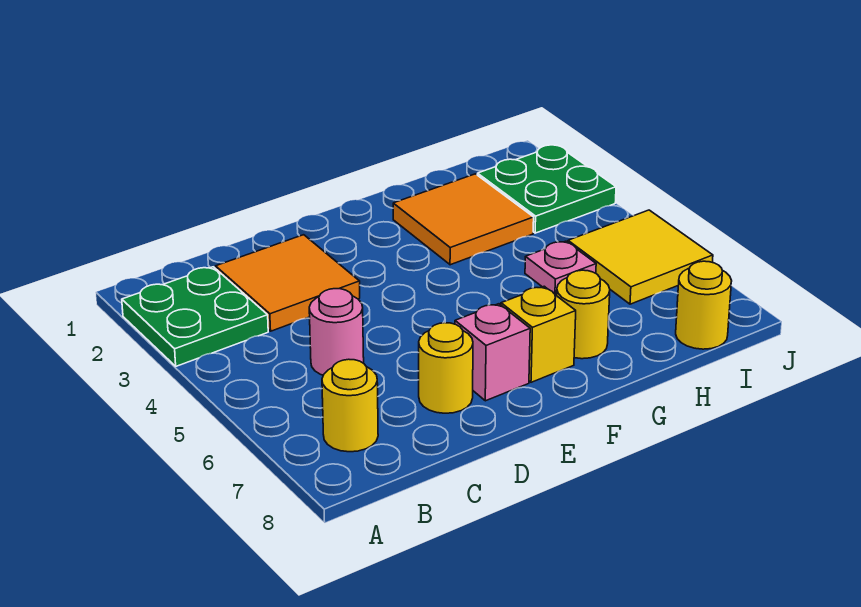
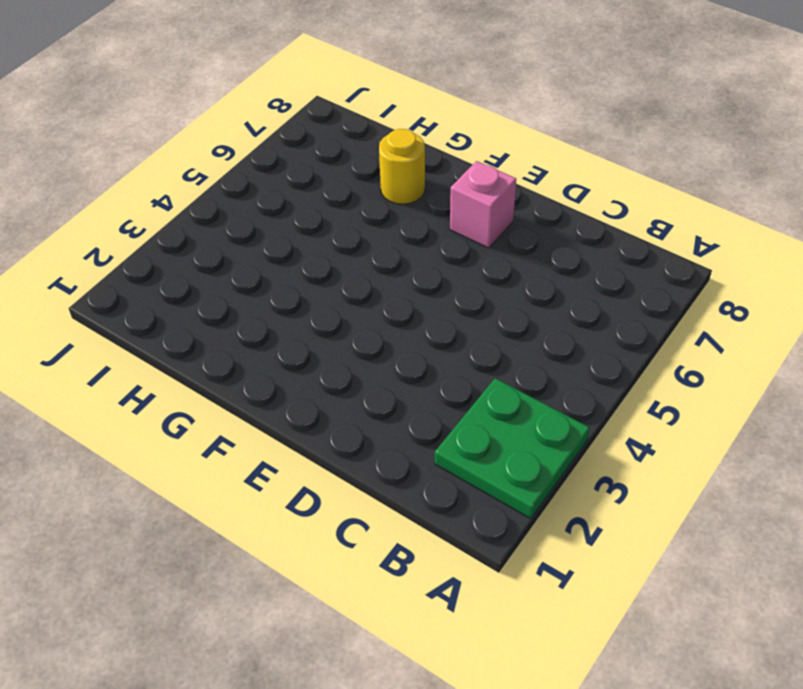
none -> yellow round brick B7 level 1
none -> orange tile C2:D3 level 1
none -> pink round brick C5 level 1

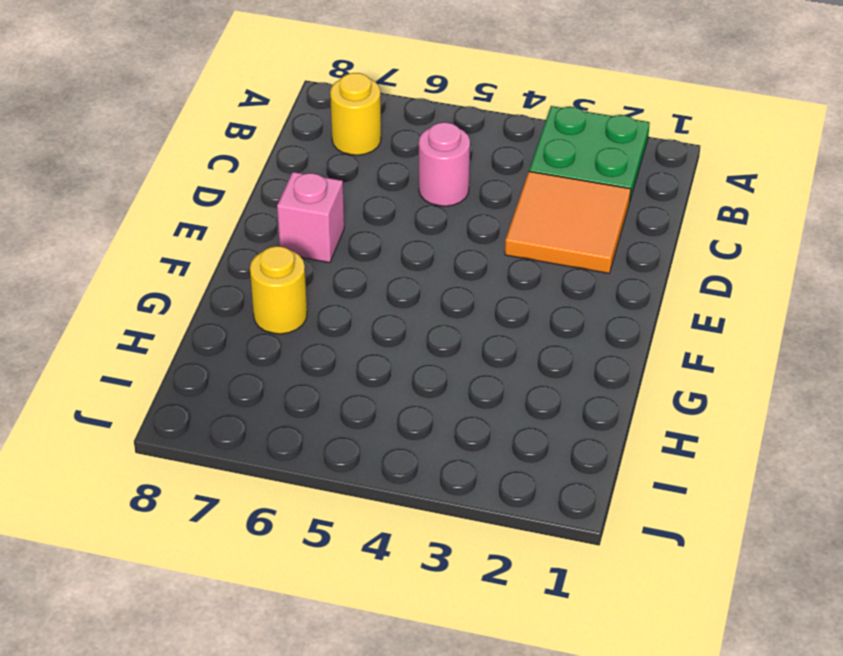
none -> yellow round brick D7 level 1
none -> yellow brick F7 level 1
none -> orange tile G2:H3 level 1

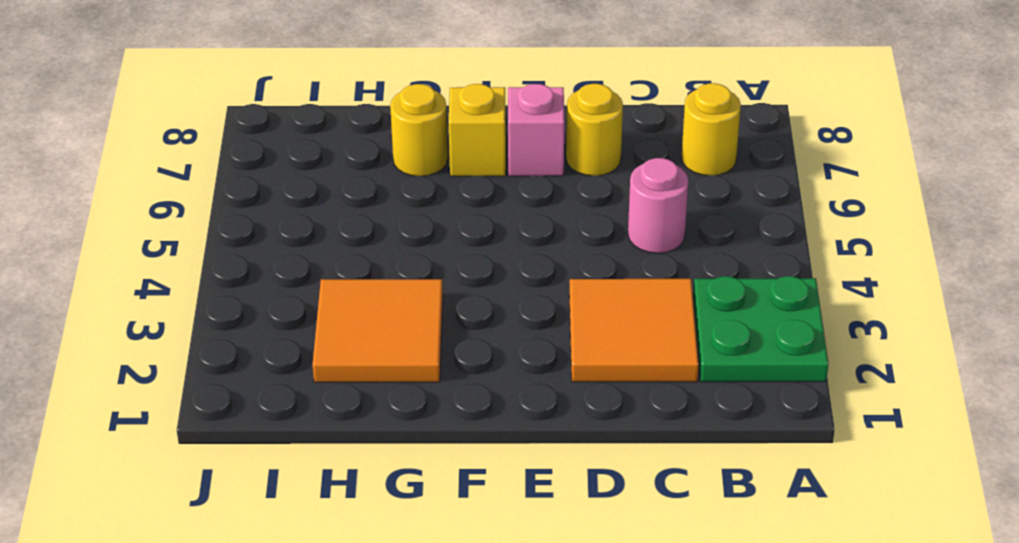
none -> pink plate H5 level 1
none -> green plate I2:J3 level 1
none -> yellow tile I5:J6 level 1

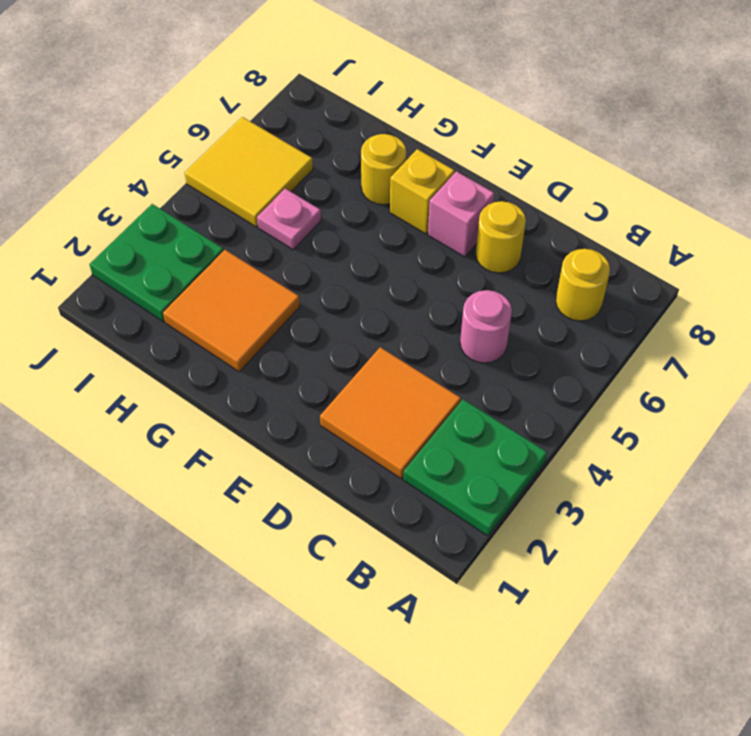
none -> yellow round brick I8 level 1

